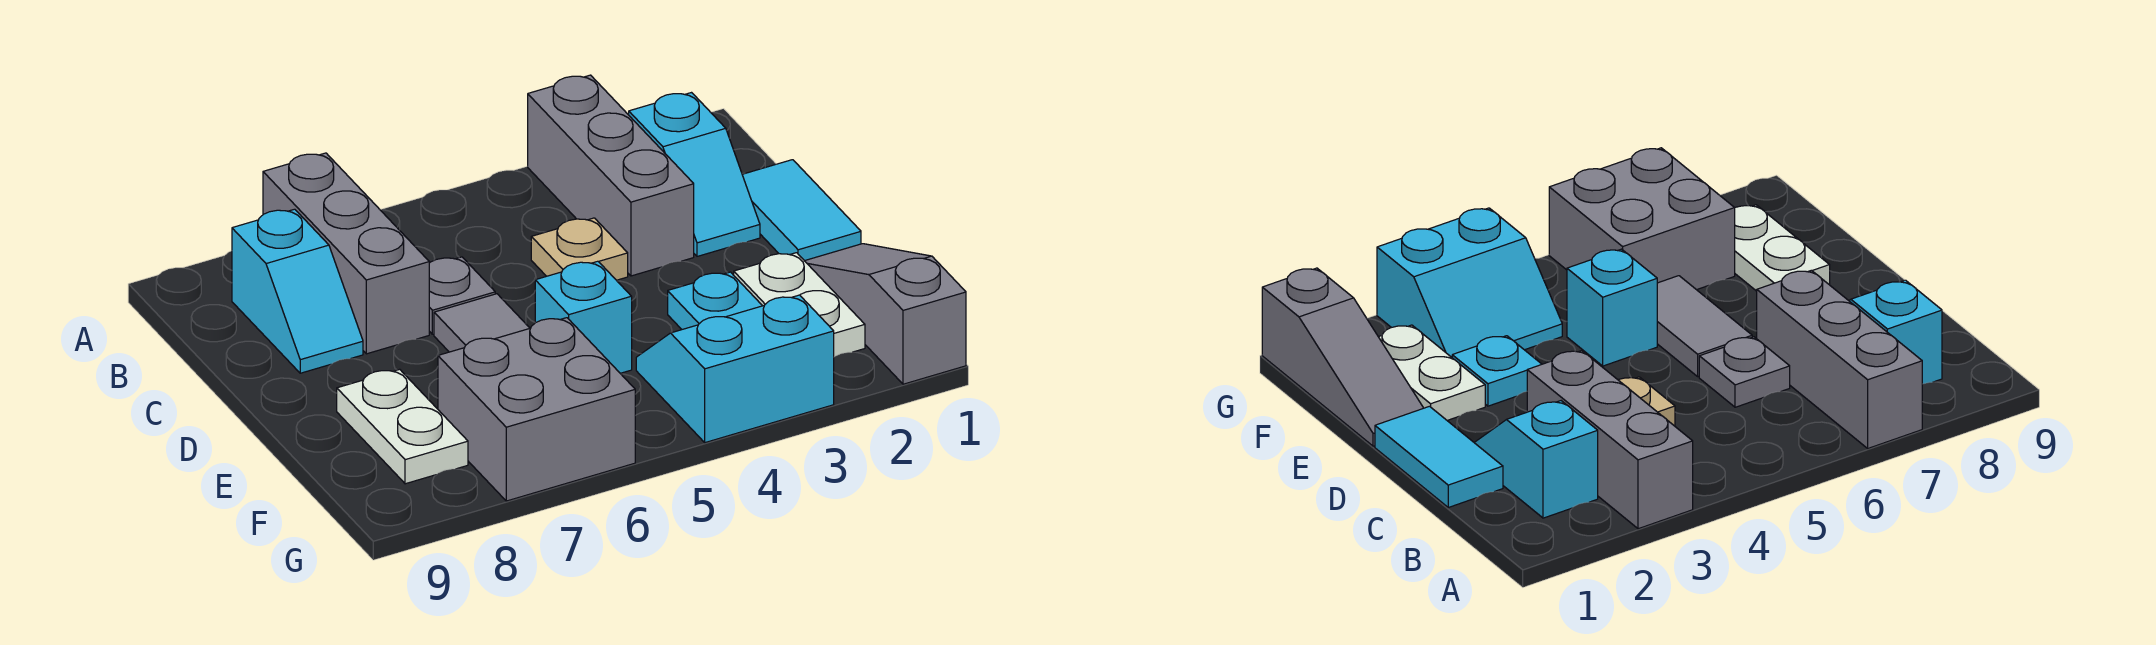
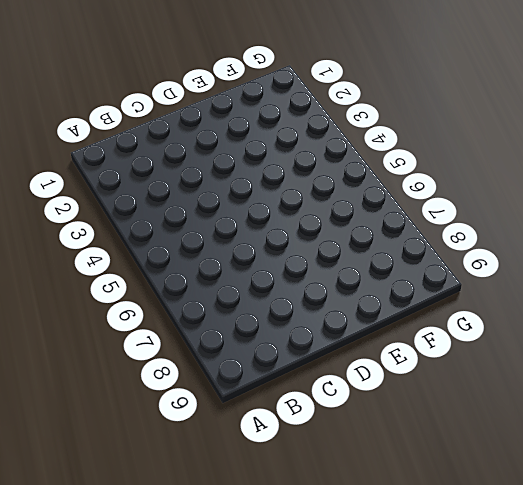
none -> grey brick A3:C3 level 1
none -> grey brick A7:C7 level 1
none -> cyan slope B2:C2 level 1 top B

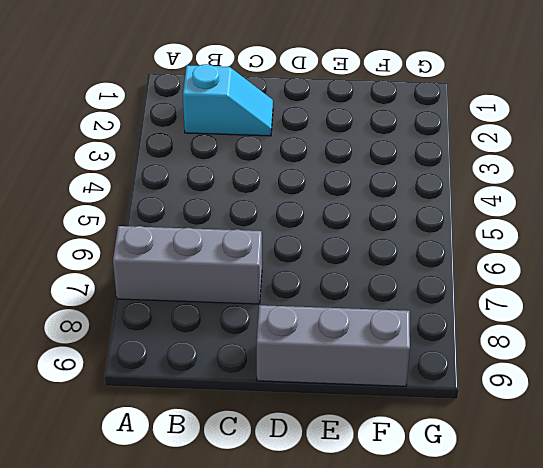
grey brick D9:F9 level 1 -> grey brick A3:C3 level 1
none -> cyan slope B8:C8 level 1 top B
none -> cyan tile C1:D1 level 1
none -> tan plate C4 level 1

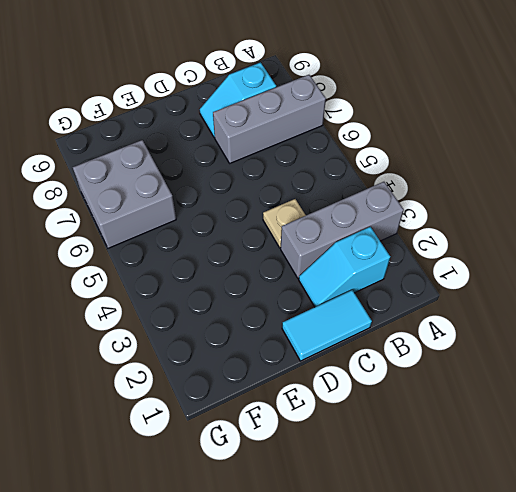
none -> grey plate C6 level 1
none -> grey tile D6:E6 level 1
none -> grey slope E1:G1 level 1 top G

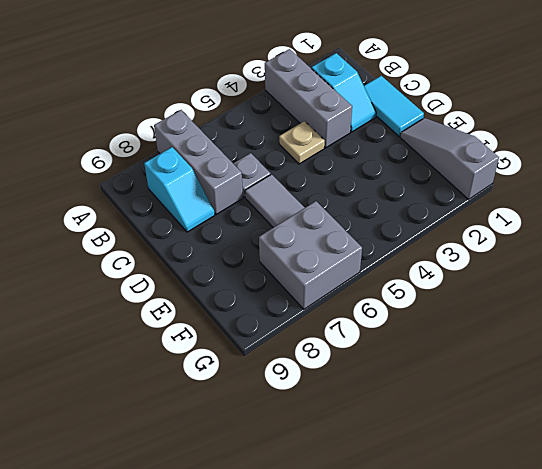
none -> white plate E2:F2 level 1
none -> cyan plate E3 level 1
none -> cyan brick E5 level 1

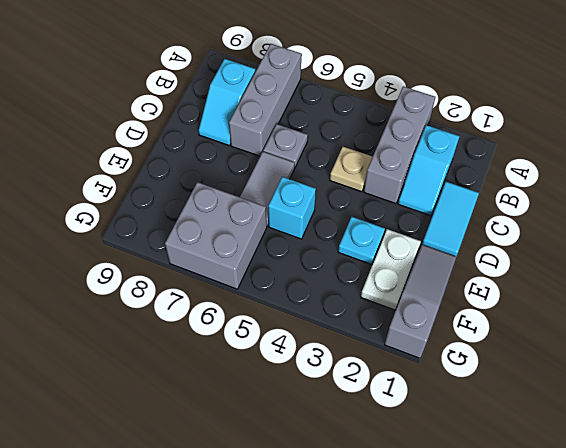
none -> white plate E8:F8 level 1
none -> cyan slope F3:G4 level 1 top G

